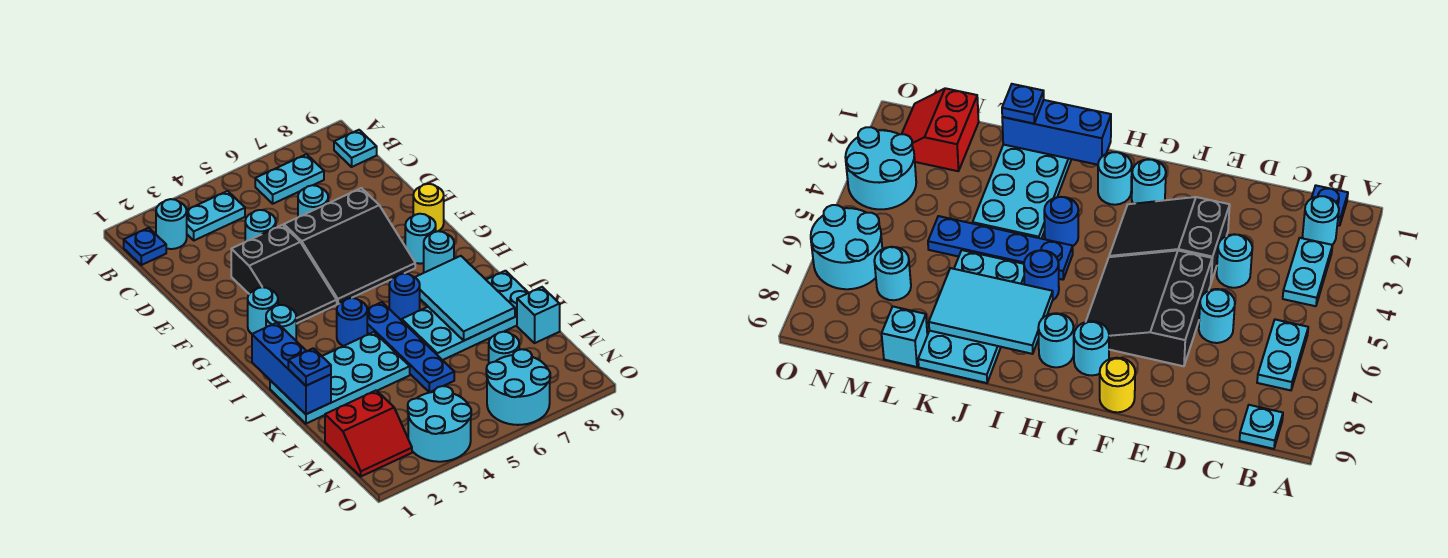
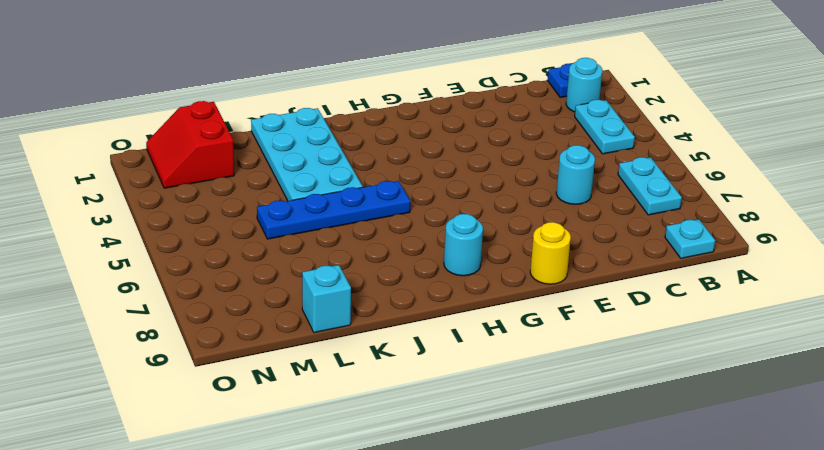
none -> cyan round brick D4 level 1
none -> black slope E3:G4 level 1 top E
none -> black slope E5:G7 level 1 top E

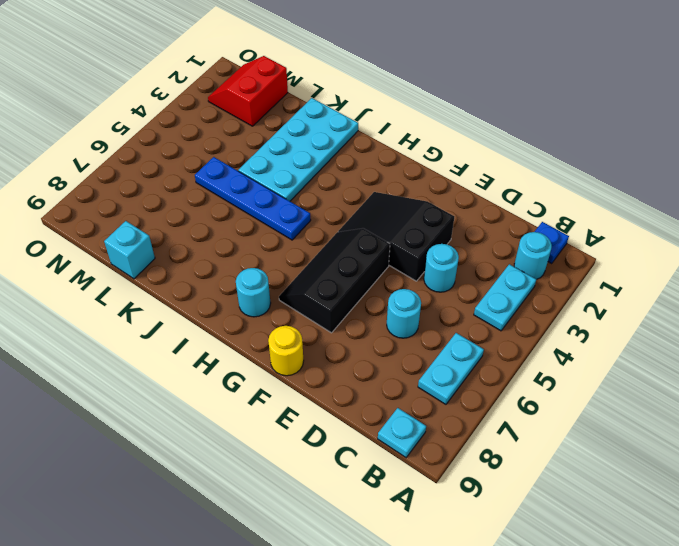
black slope F5:G7 level 1 top F -> black slope E5:G7 level 1 top E
none -> cyan round brick G2 level 1
none -> cyan round brick G8 level 1
none -> cyan round brick H2 level 1

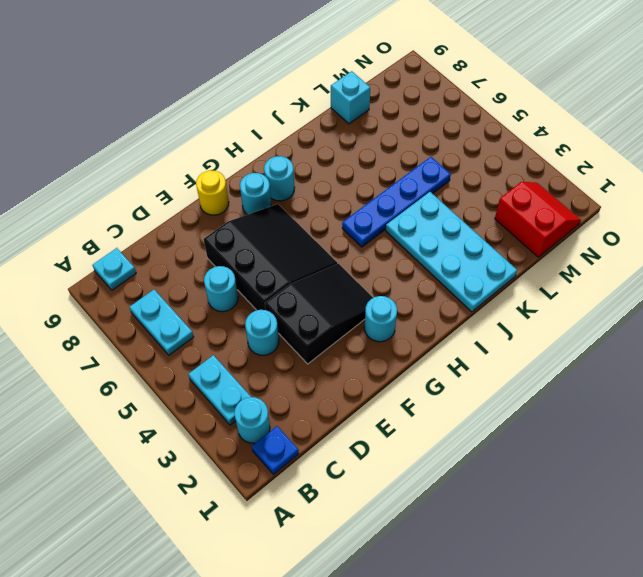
none -> cyan round brick H2 level 1
none -> blue round brick I4 level 1
none -> blue round brick I6 level 1

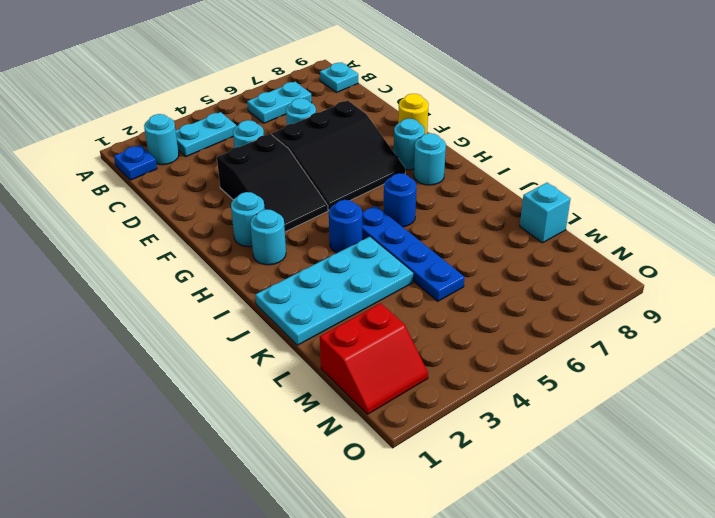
none -> cyan plate J6:K9 level 1
none -> cyan round brick M7 level 1
none -> cyan round brick N3:O4 level 1

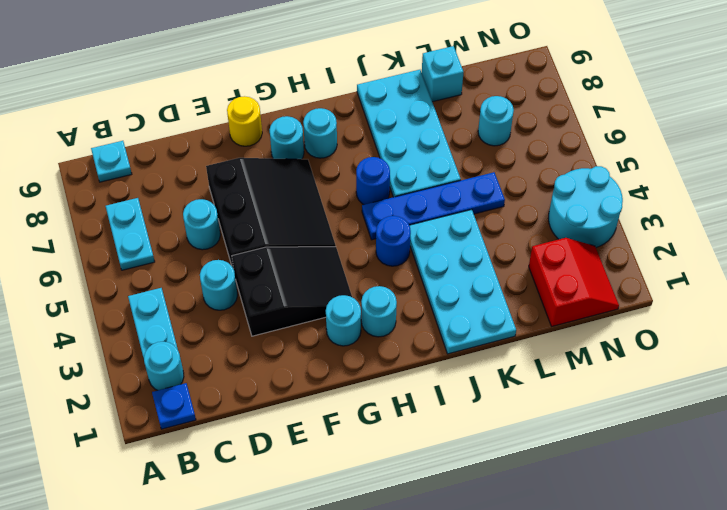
none -> cyan round brick N6:O7 level 1
none -> blue brick I1:K1 level 2
none -> cyan tile I7:K8 level 2

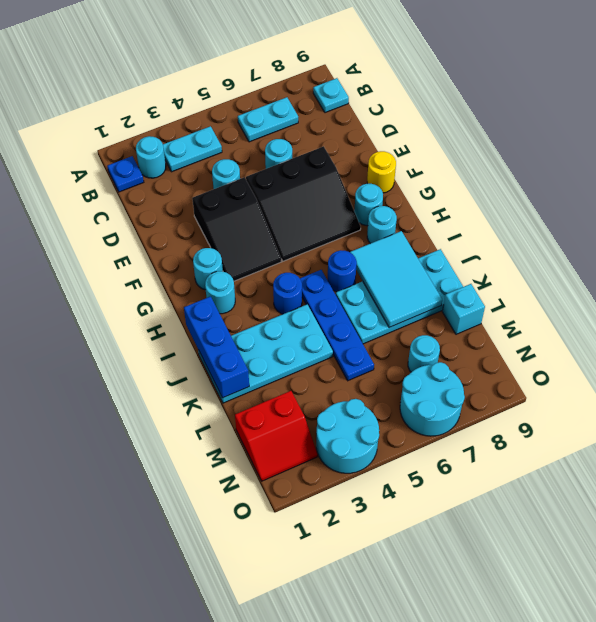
none -> blue plate K1 level 3

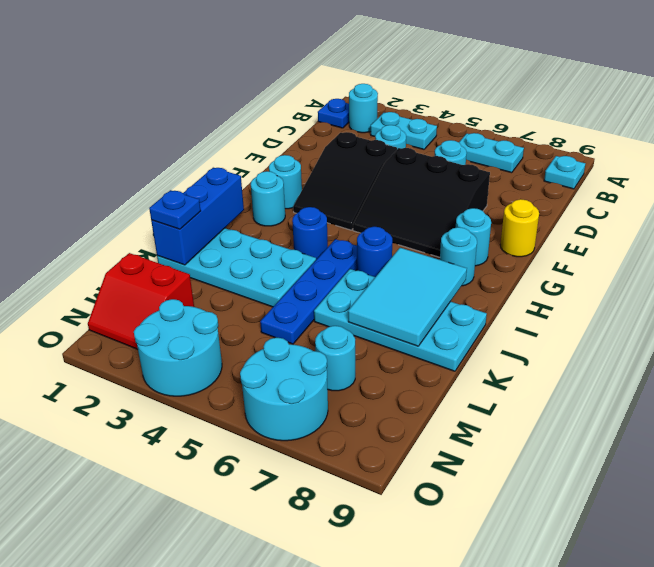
none -> cyan brick L9 level 1

